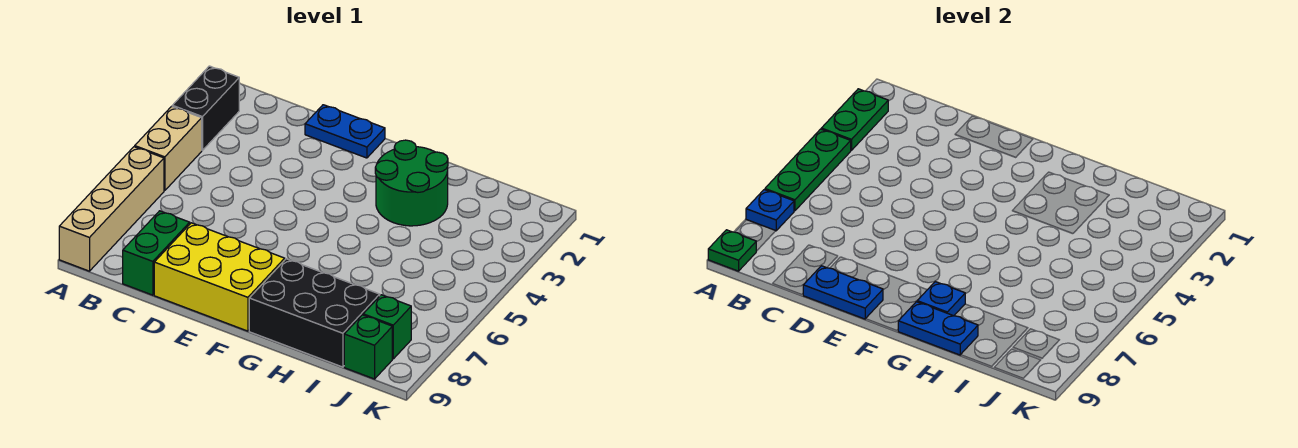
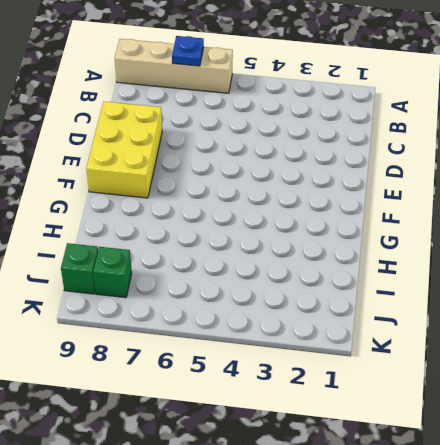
none -> black brick A2:A3 level 1
none -> tan brick A4:A5 level 1
none -> green brick C8:C9 level 1

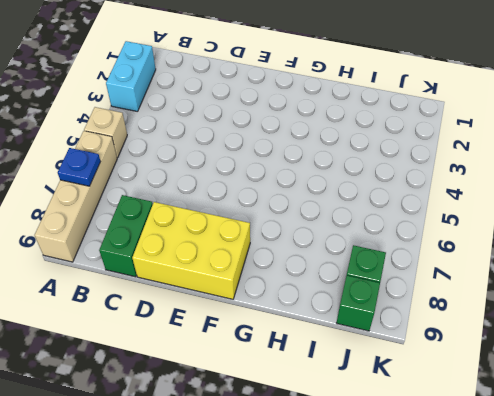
cyan brick A2:A3 level 1 -> black brick A2:A3 level 1
tan brick A5 level 1 -> tan brick A4:A5 level 1
none -> blue plate D1:E1 level 1
none -> green round brick G2:H3 level 1
none -> black brick G8:I9 level 1

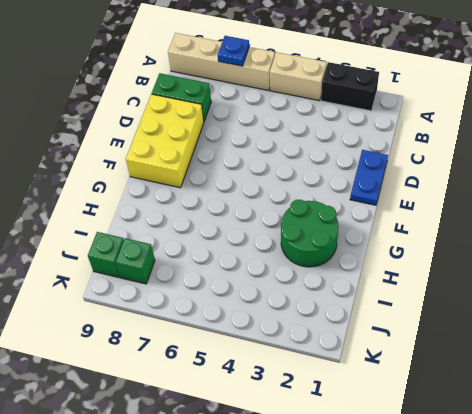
none -> black brick G8:I9 level 1
none -> green plate A2:A3 level 2
none -> green plate A4:A6 level 2

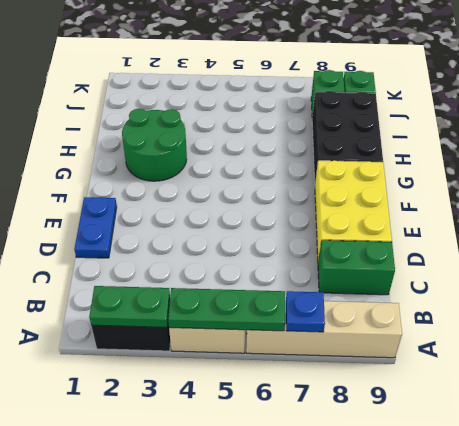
none -> green plate A9 level 2
none -> blue plate D9:E9 level 2
none -> blue plate G8 level 2

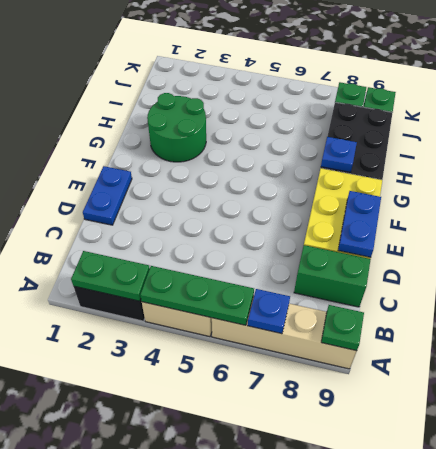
none -> blue plate G9:H9 level 2

